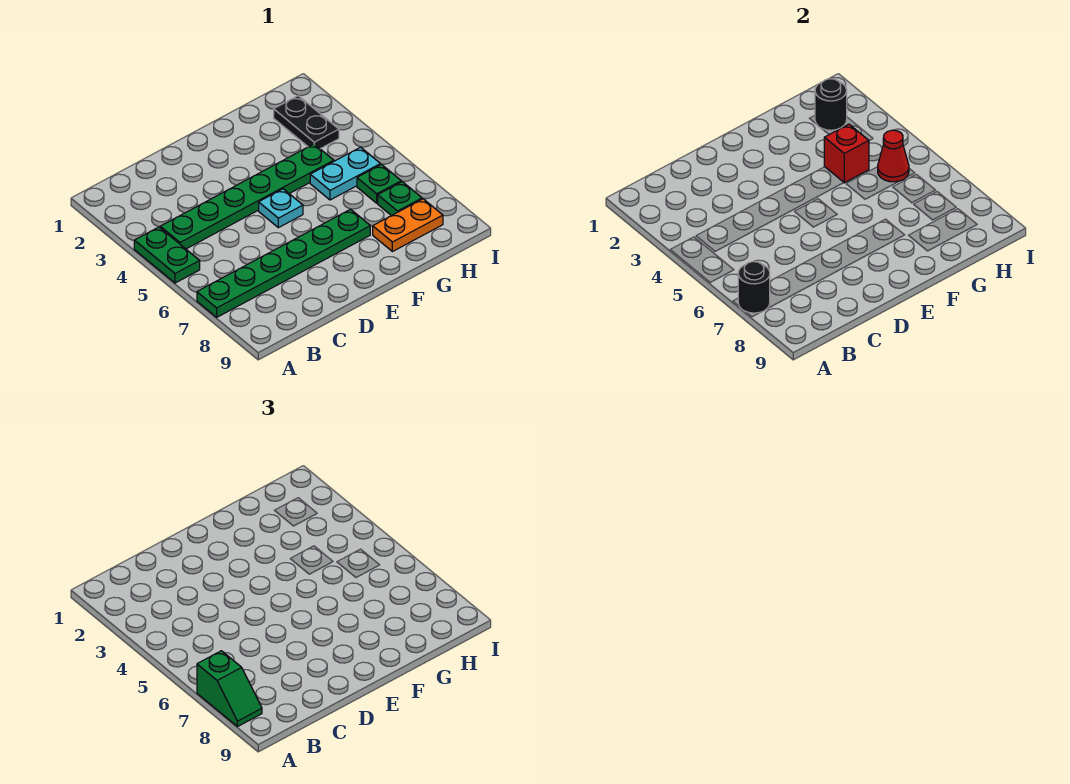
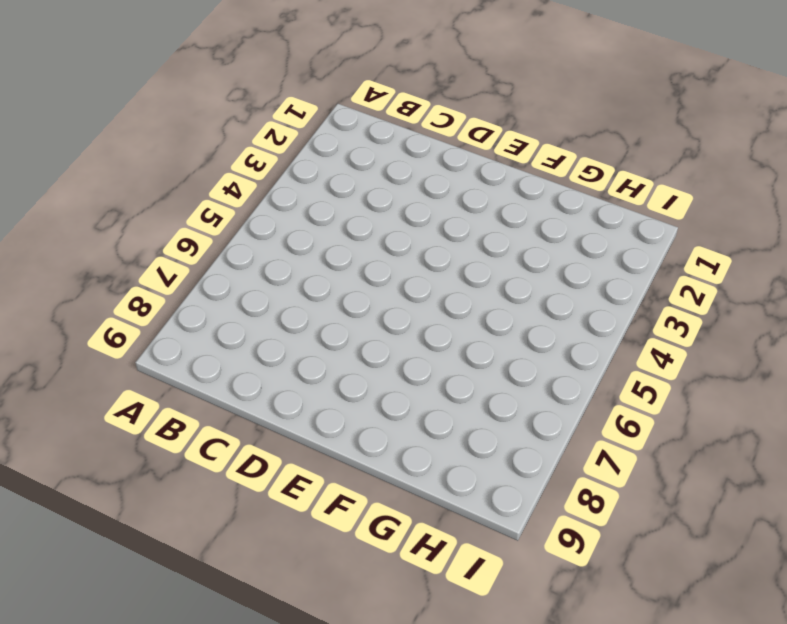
none -> green plate A4:A5 level 1
none -> green plate A7:F7 level 1
none -> green plate B4:G4 level 1

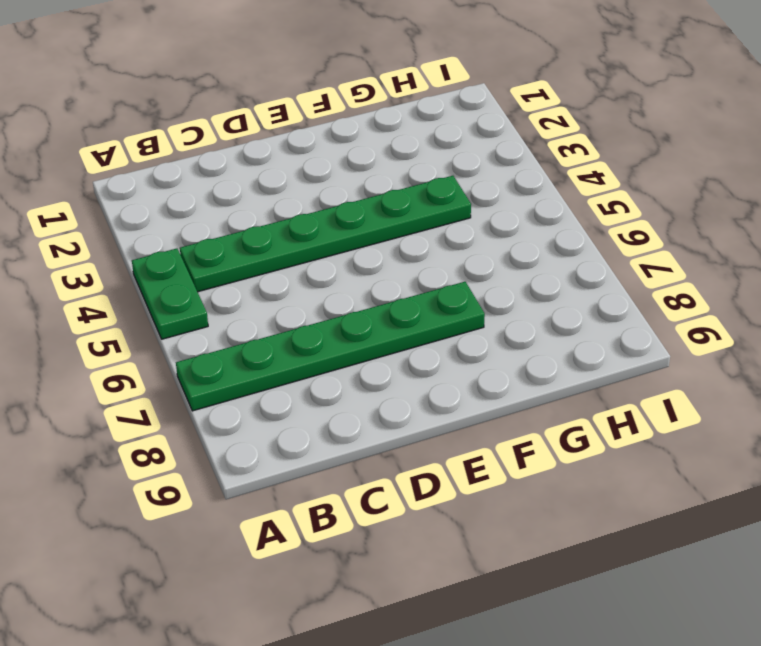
none -> cyan plate E5 level 1
none -> cyan plate G5:H5 level 1
none -> orange plate G8:H8 level 1

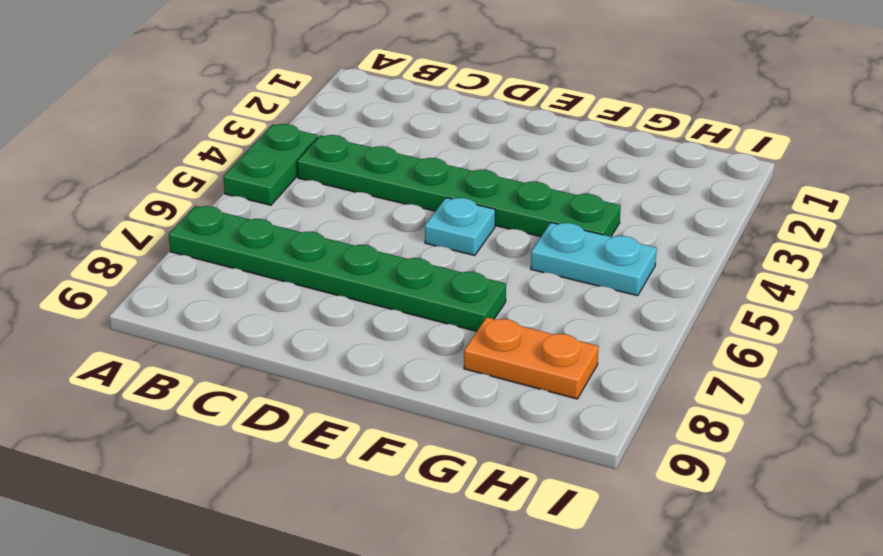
none -> black plate H2:H3 level 1
none -> green plate H6 level 1
none -> green plate H7 level 1

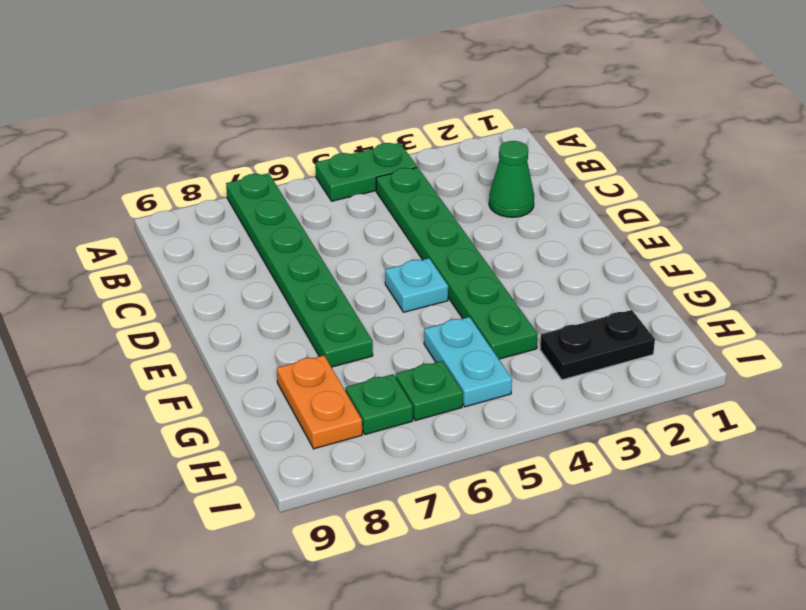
green cone C2 level 1 -> none
none -> black round brick A7 level 2
none -> red brick G4 level 2
none -> black round brick H2 level 2

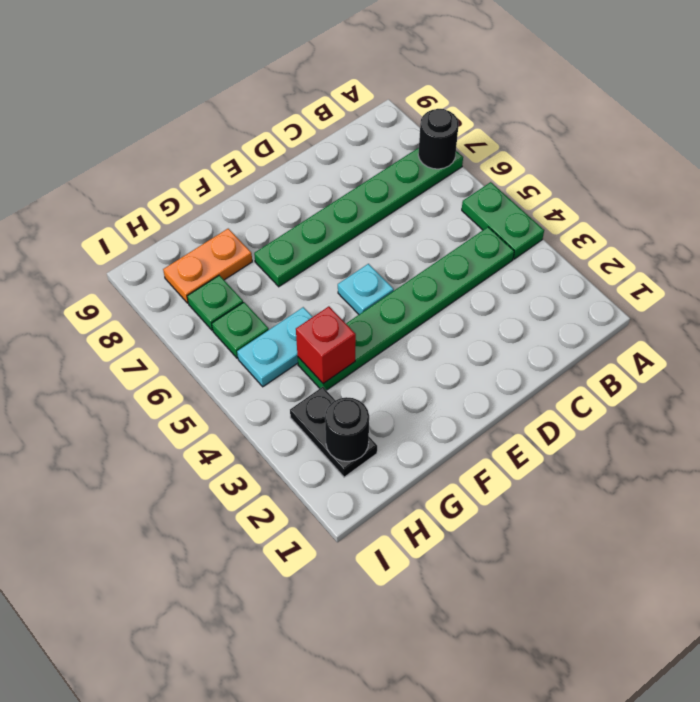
none -> red cone H5 level 2
none -> green slope A7:A8 level 3 top 7

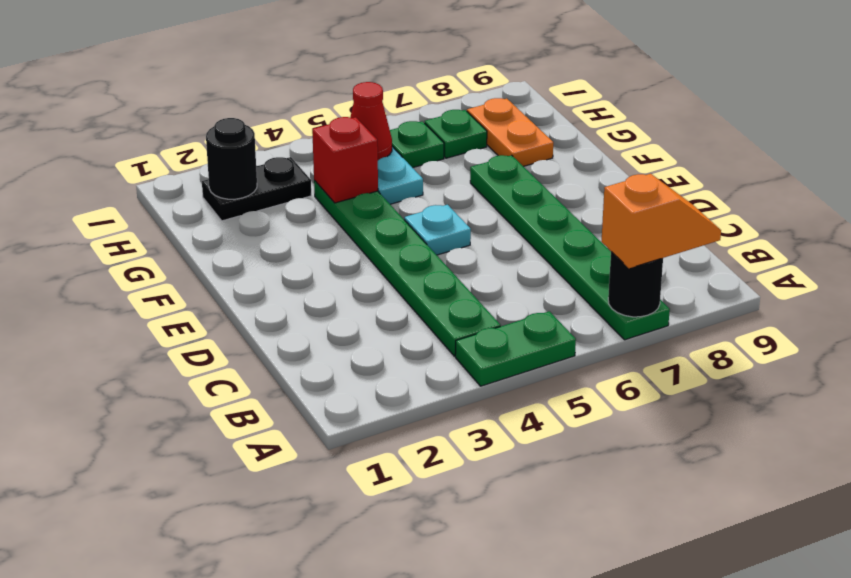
orange slope A7:A8 level 3 top 7 -> green slope A7:A8 level 3 top 7

